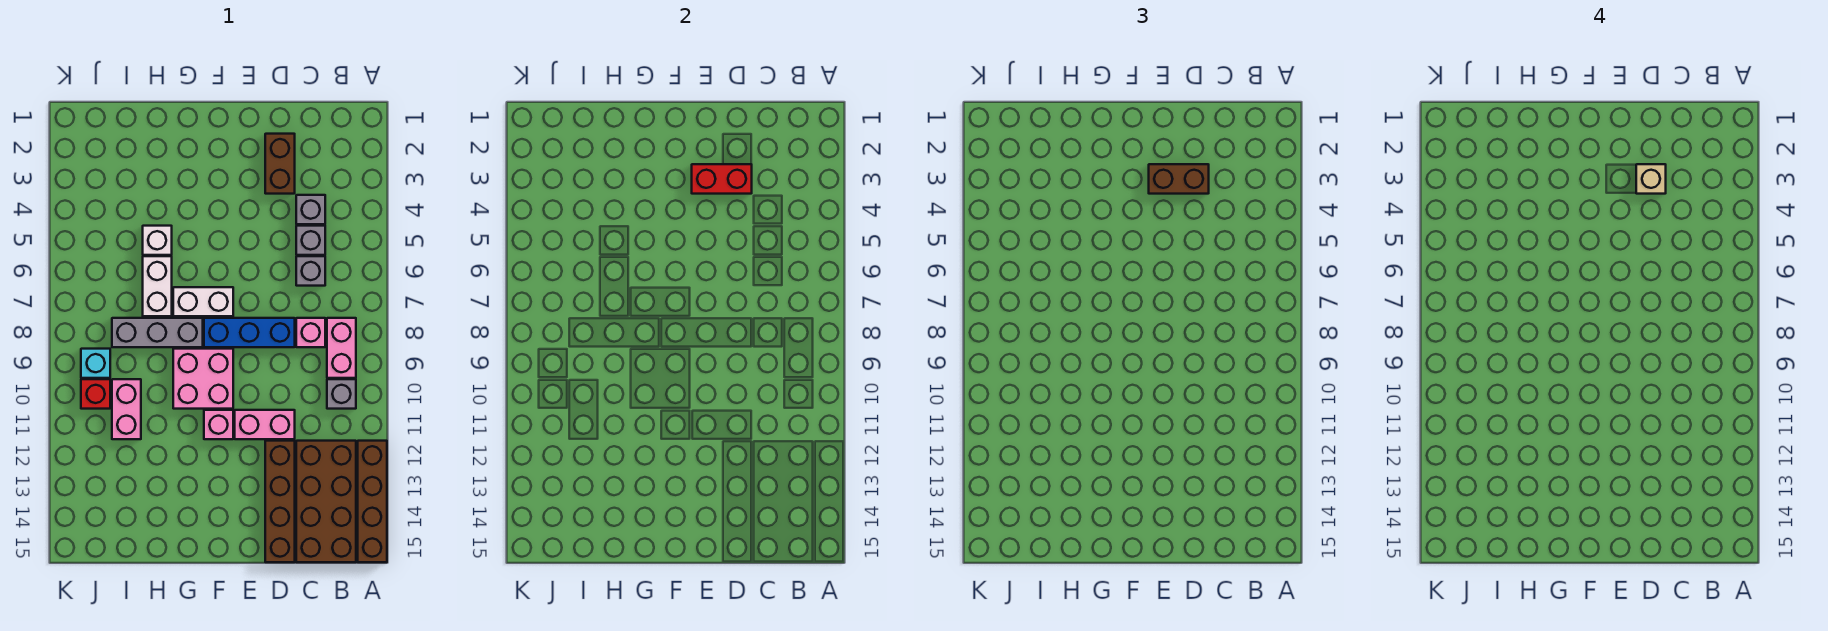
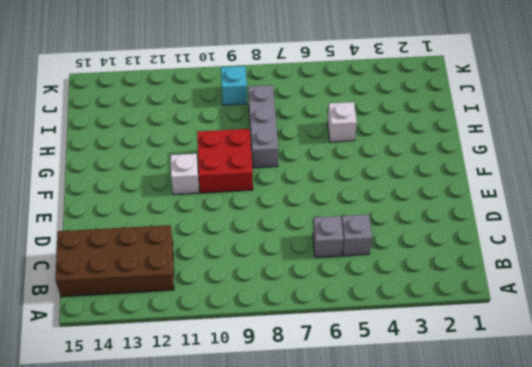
red brick F9:G10 level 1 -> pink brick F9:G10 level 1
white brick F11 level 1 -> pink brick F11 level 1
none -> brown brick A12:A15 level 1
none -> pink brick B8:B9 level 1
none -> grey brick B10 level 1

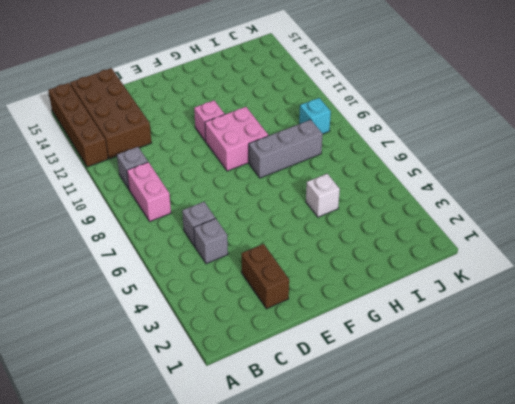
none -> grey brick C4 level 1
none -> pink brick C8 level 1
none -> blue brick D8:F8 level 1

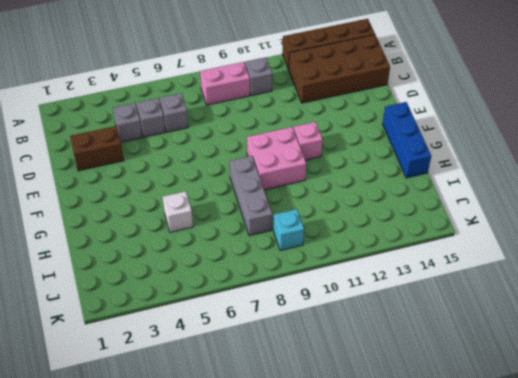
blue brick F15:H15 level 1 -> blue brick D8:F8 level 1
none -> pink brick C8 level 1
none -> pink brick D11:E11 level 1
none -> brown brick D12:D15 level 1

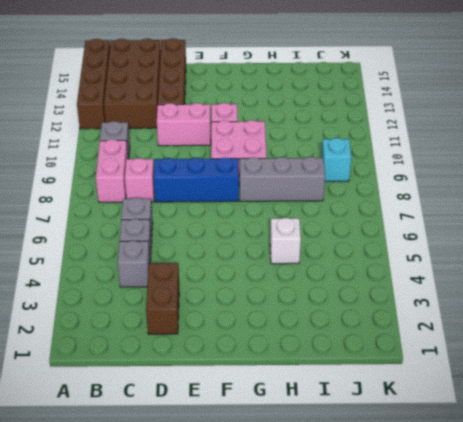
none -> white brick F7:G7 level 1
none -> white brick H6:H7 level 1
none -> pink brick I10:I11 level 1

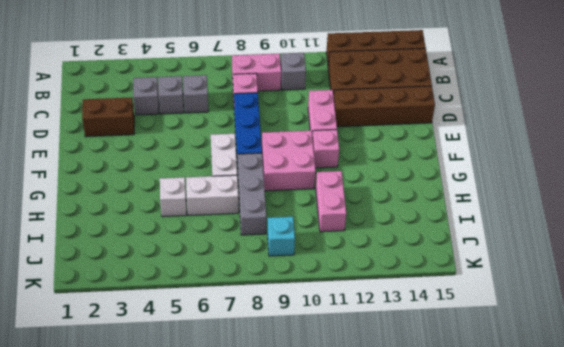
pink brick H11:I11 level 1 -> pink brick I10:I11 level 1
none -> red brick J10 level 1
none -> red brick D3:E3 level 2
none -> brown brick D3:E3 level 3

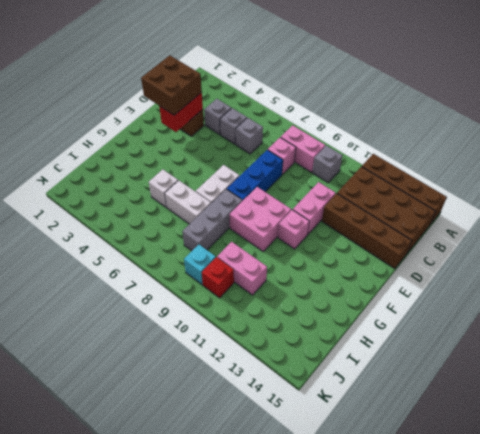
brown brick D2:E3 level 3 -> brown brick D3:E3 level 3
none -> tan brick D3 level 4

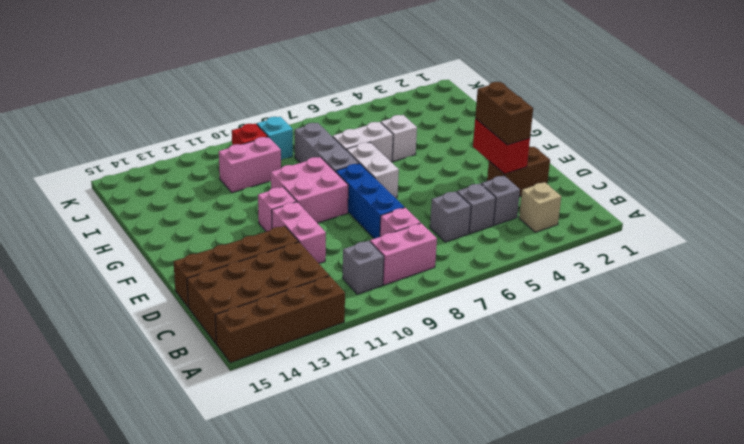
tan brick B3 level 1 -> tan brick D3 level 4

